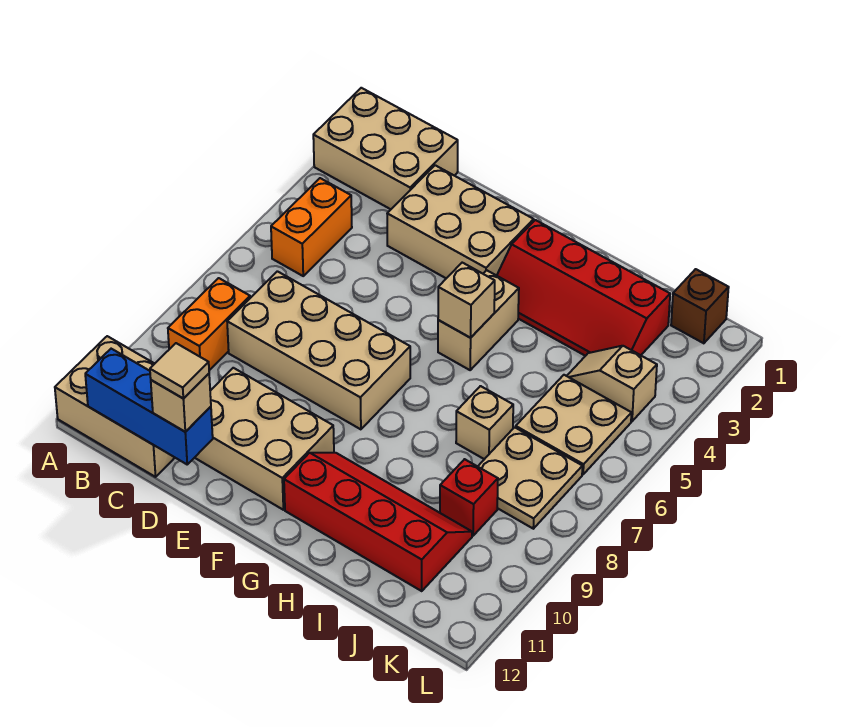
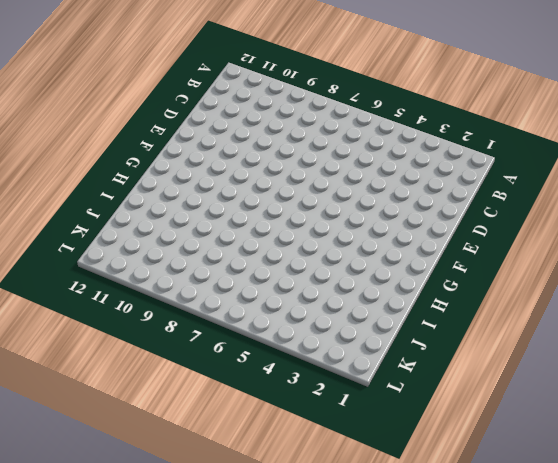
none -> tan brick A1:C2 level 1
none -> tan brick A11:C12 level 1
none -> orange brick B4:B5 level 1

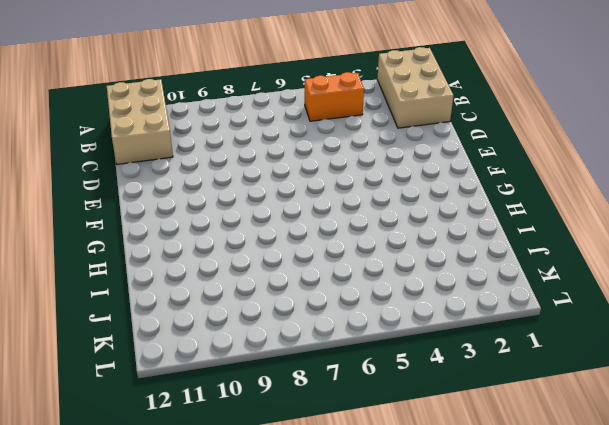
none -> orange brick B8:B9 level 1
none -> tan brick C7:F8 level 1
none -> tan brick D2:F3 level 1

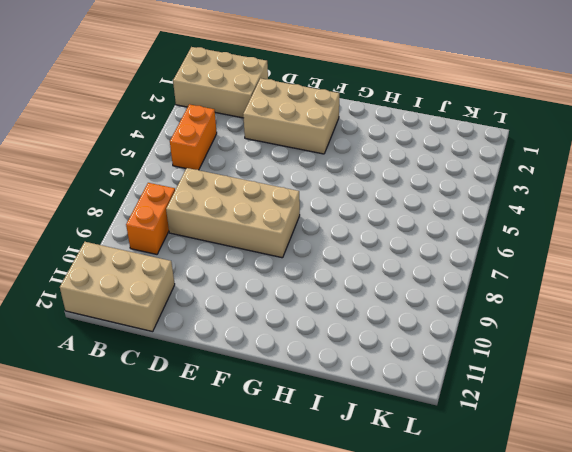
none -> tan brick D10:F11 level 1
none -> red slope G2:J3 level 1 top 2
none -> tan brick G4:G5 level 1

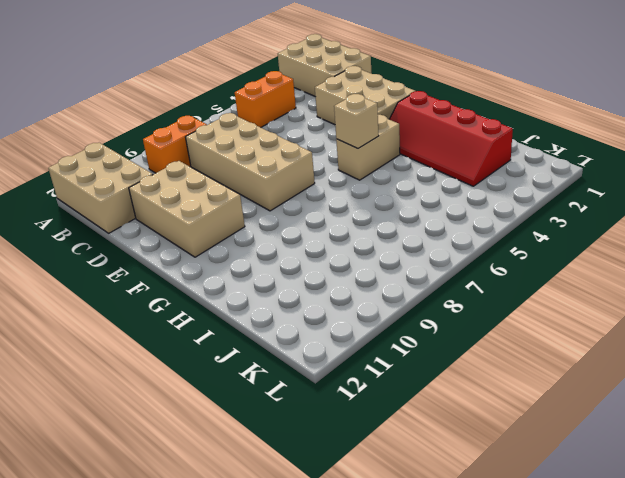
none -> red slope G10:J11 level 1 top 11
none -> tan brick I7 level 1
none -> tan slope J4:K4 level 1 top K

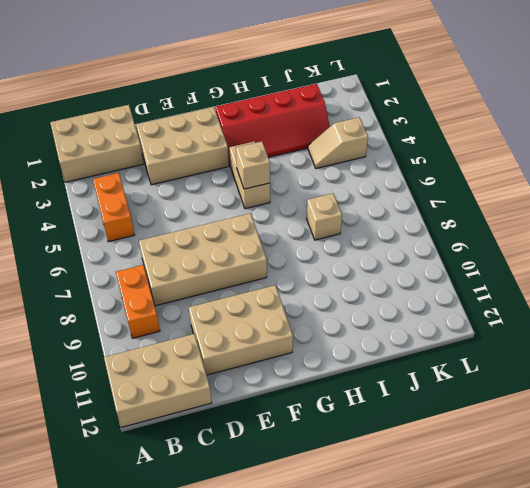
none -> red slope G10:J11 level 1 top 11
none -> tan plate J5:K6 level 1
none -> tan plate J7:K8 level 1

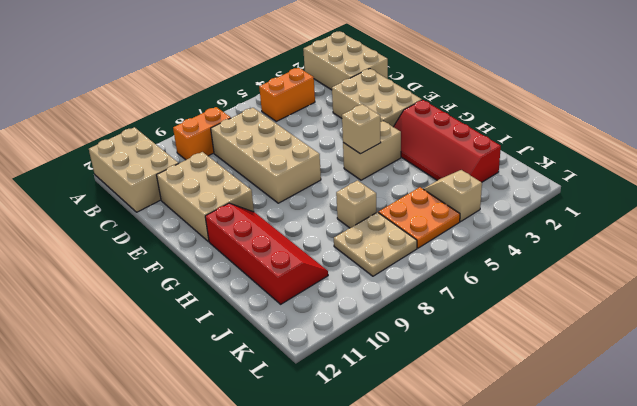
orange plate J5:K6 level 1 -> tan plate J5:K6 level 1
none -> red brick J9 level 1
none -> brown brick K1 level 1
none -> blue brick B12:D12 level 2

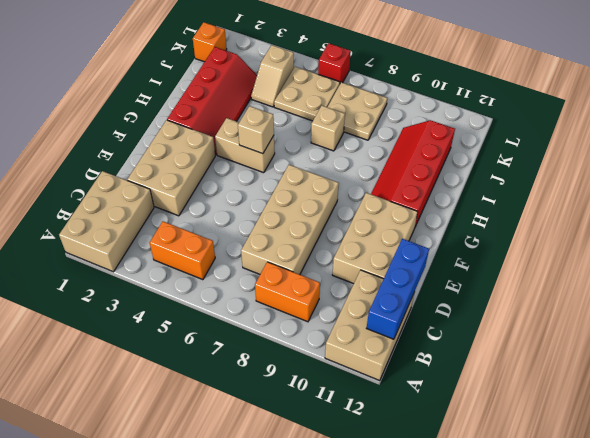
orange brick K1 level 1 -> brown brick K1 level 1
red brick L6 level 1 -> red brick J9 level 1
none -> tan brick D12 level 3
none -> tan tile D12 level 4

